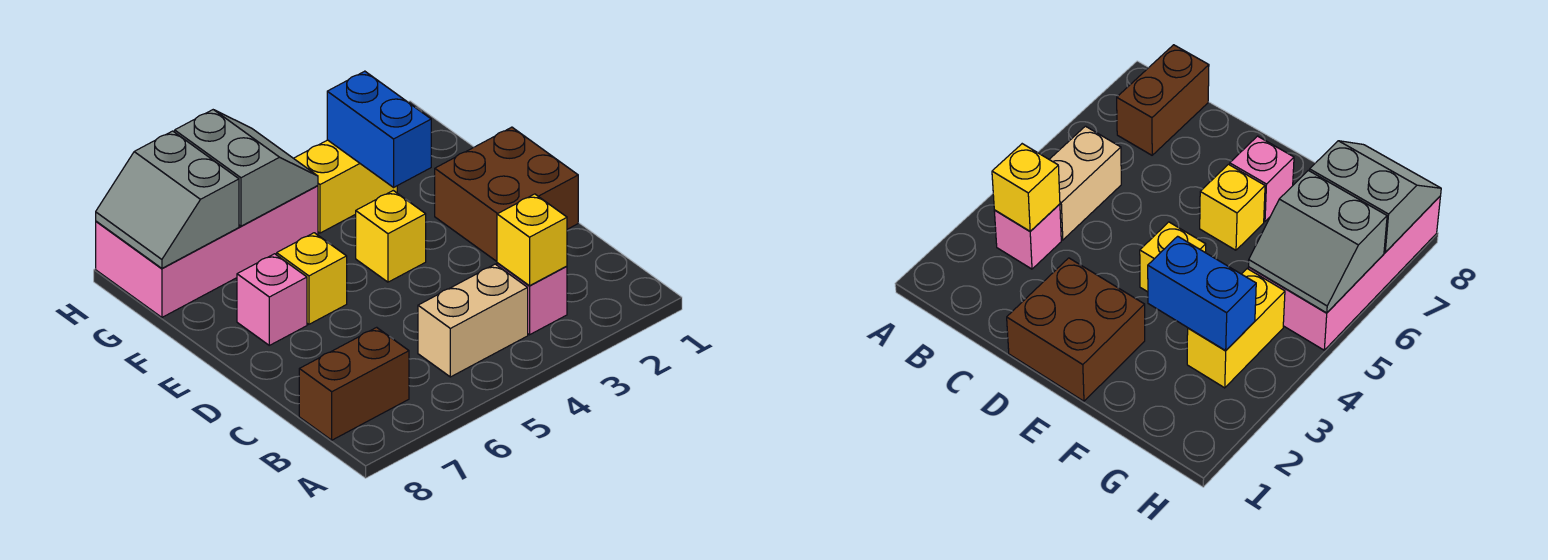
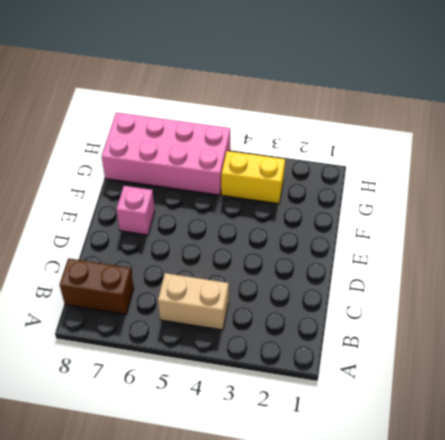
none -> pink brick B3 level 1
none -> brown brick D1:E2 level 1
none -> yellow brick E4 level 1

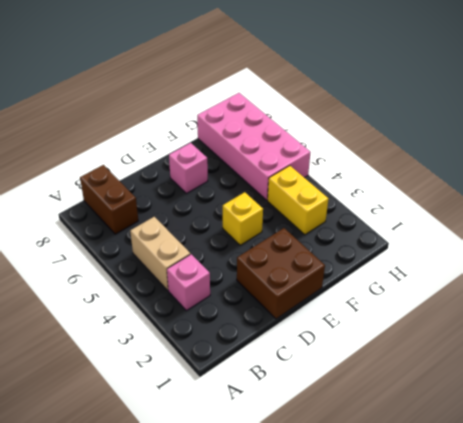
none -> yellow brick E6 level 1
none -> yellow brick B3 level 2
none -> blue brick F3:G3 level 2

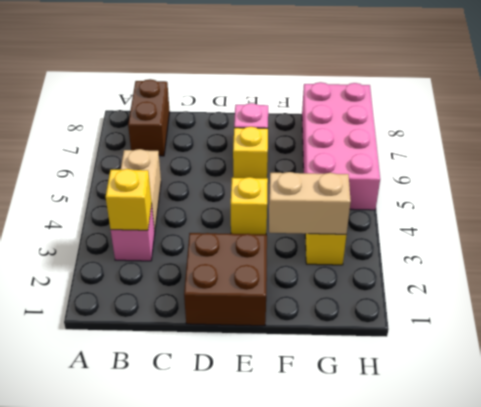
tan brick F3:G3 level 2 -> blue brick F3:G3 level 2
none -> grey slope G5:H6 level 2 top 6
none -> grey slope G7:H8 level 2 top 7

